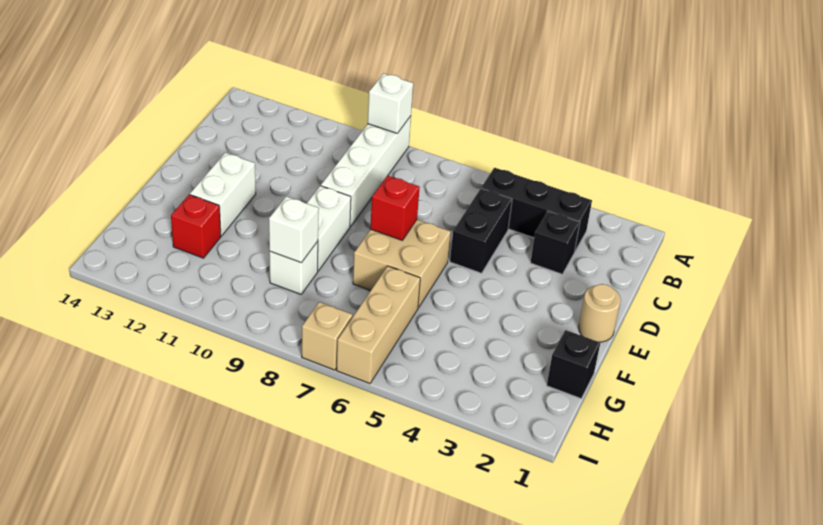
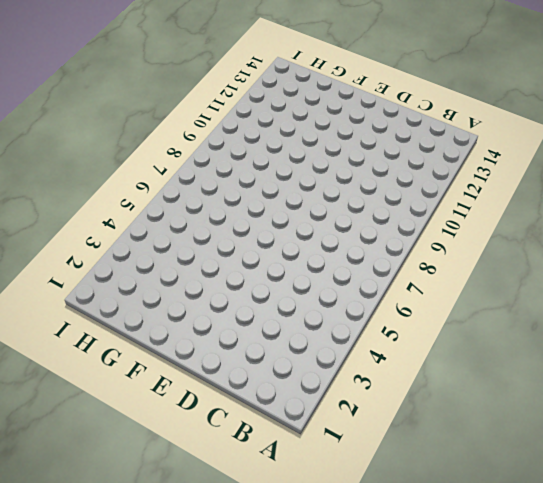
none -> white brick A9:D9 level 1
none -> black brick B3:B5 level 1
none -> black brick C3 level 1

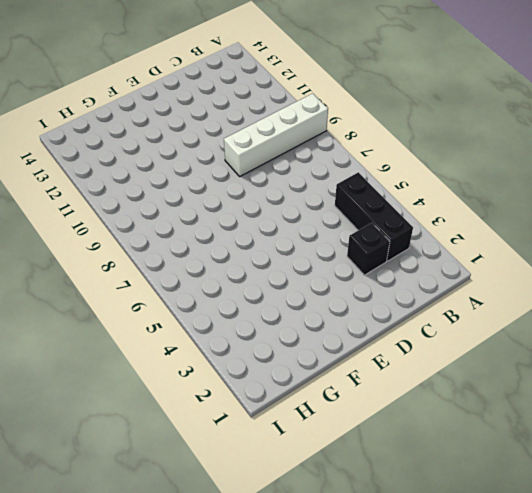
none -> black brick C5:D5 level 1
none -> tan round brick E1 level 1
none -> tan brick E6:F7 level 1

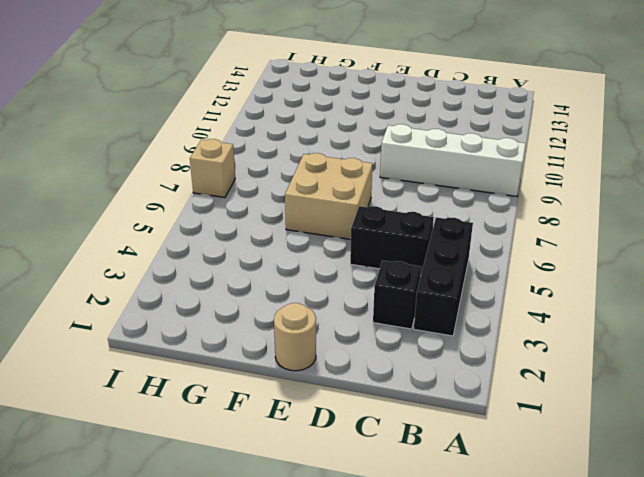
none -> white brick E9:F9 level 1
none -> white brick E12:F12 level 1
none -> black brick G1 level 1

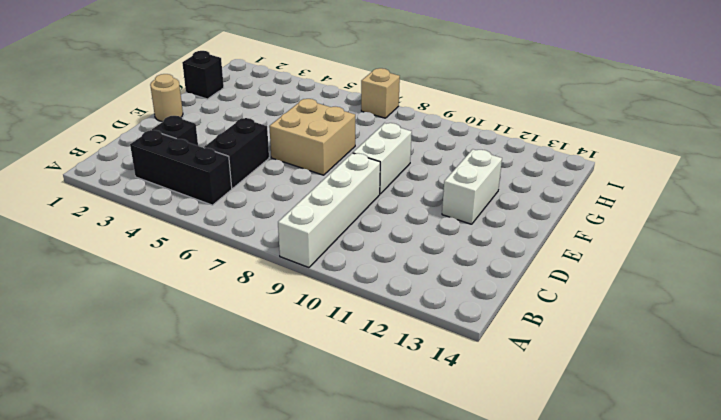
none -> tan brick G6:I6 level 1
none -> white brick G9 level 1
none -> red brick G12 level 1

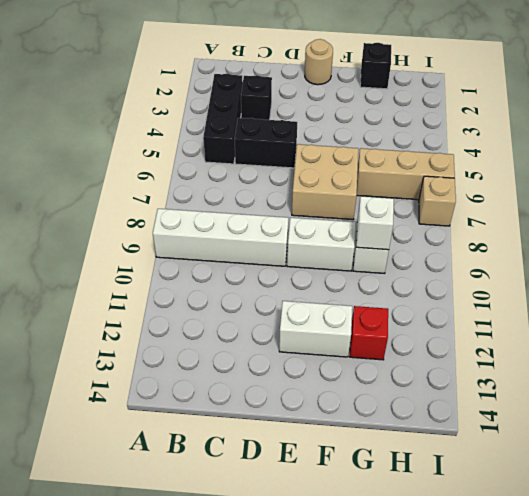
none -> white brick A9 level 2
none -> red brick E7 level 2

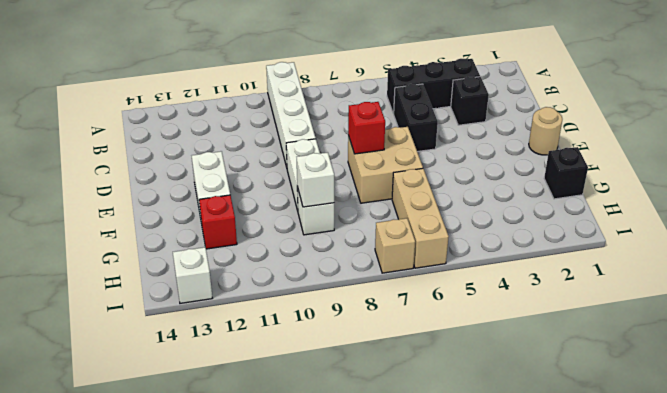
white brick I13 level 1 -> white brick A9 level 2

